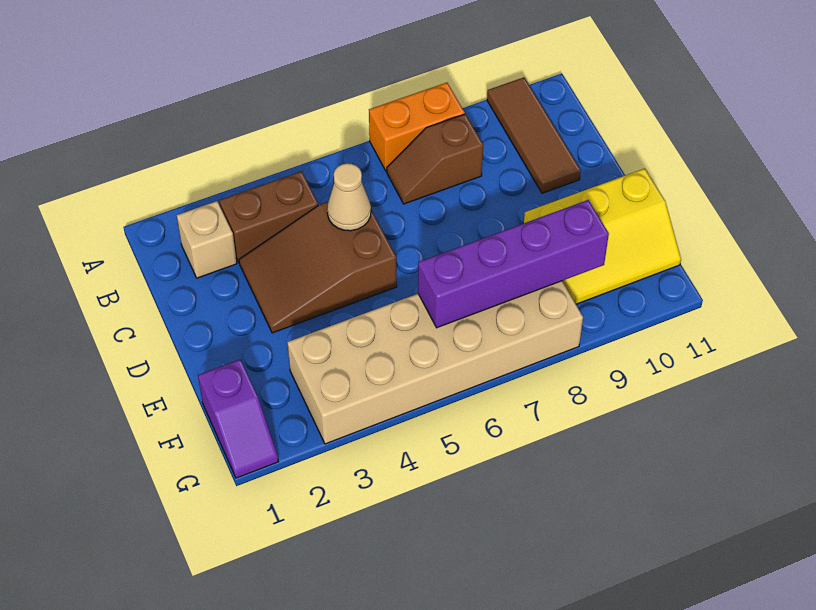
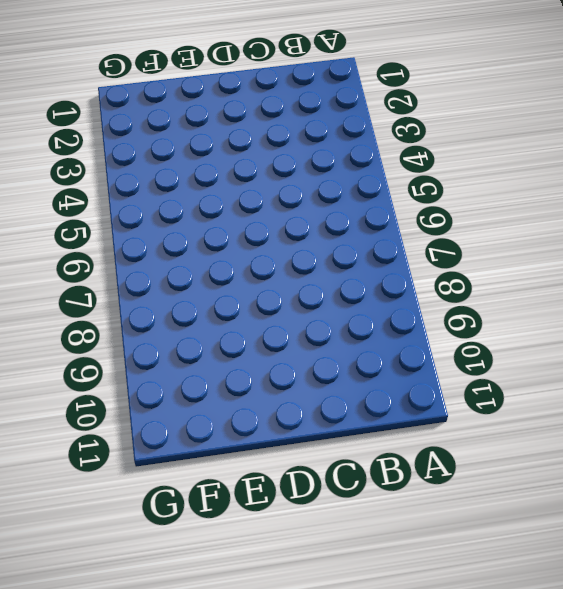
none -> orange brick A7:A8 level 1
none -> brown tile A10:C10 level 1

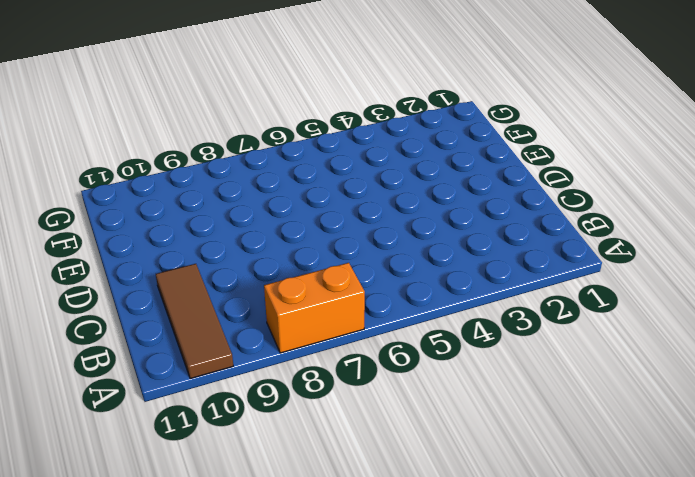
none -> tan brick B2 level 1
none -> brown brick B3:B4 level 1

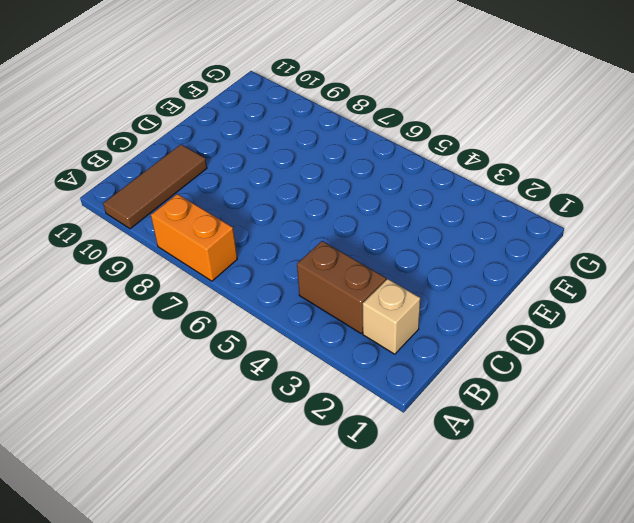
none -> brown slope B7:B8 level 1 top 8
none -> brown slope C3:D5 level 1 top 5

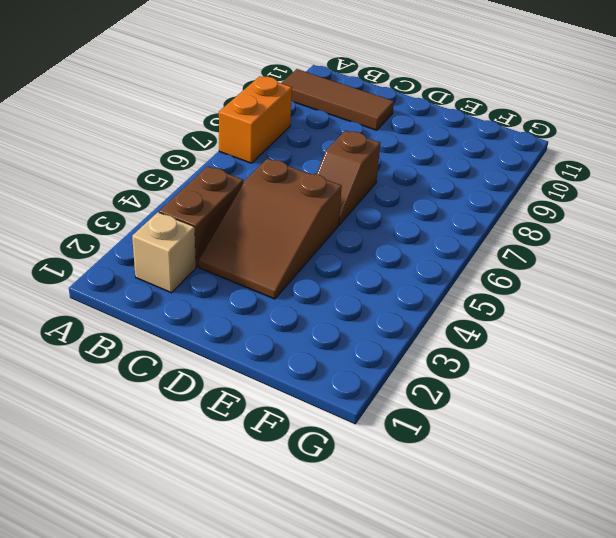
brown slope D6:D7 level 1 top 7 -> brown slope B7:B8 level 1 top 8
none -> yellow slope E9:F11 level 1 top E
none -> purple slope F1:G1 level 1 top F

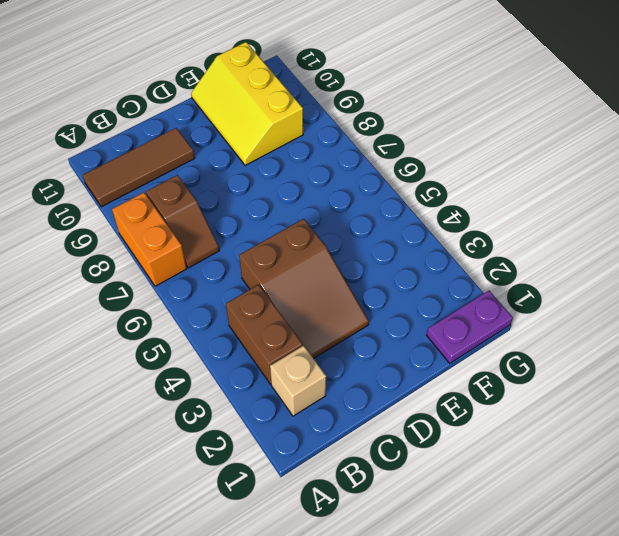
yellow slope E9:F11 level 1 top F -> yellow slope E9:F11 level 1 top E
purple plate F1:G1 level 1 -> purple slope F1:G1 level 1 top F
none -> tan brick F3:G8 level 1
none -> tan cone C5 level 2

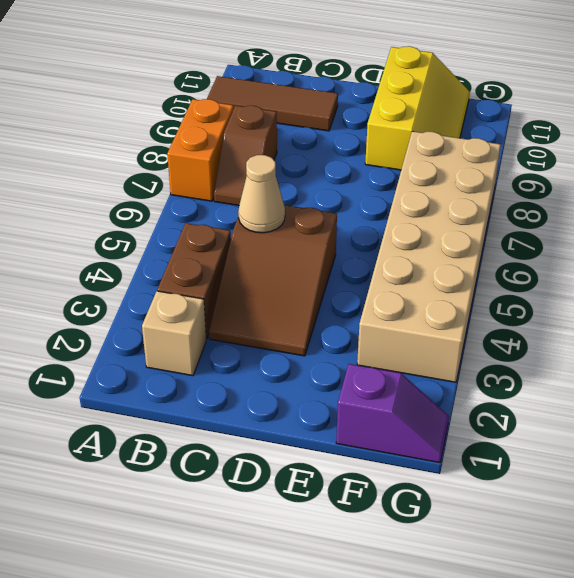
none -> purple brick F6:F9 level 2

